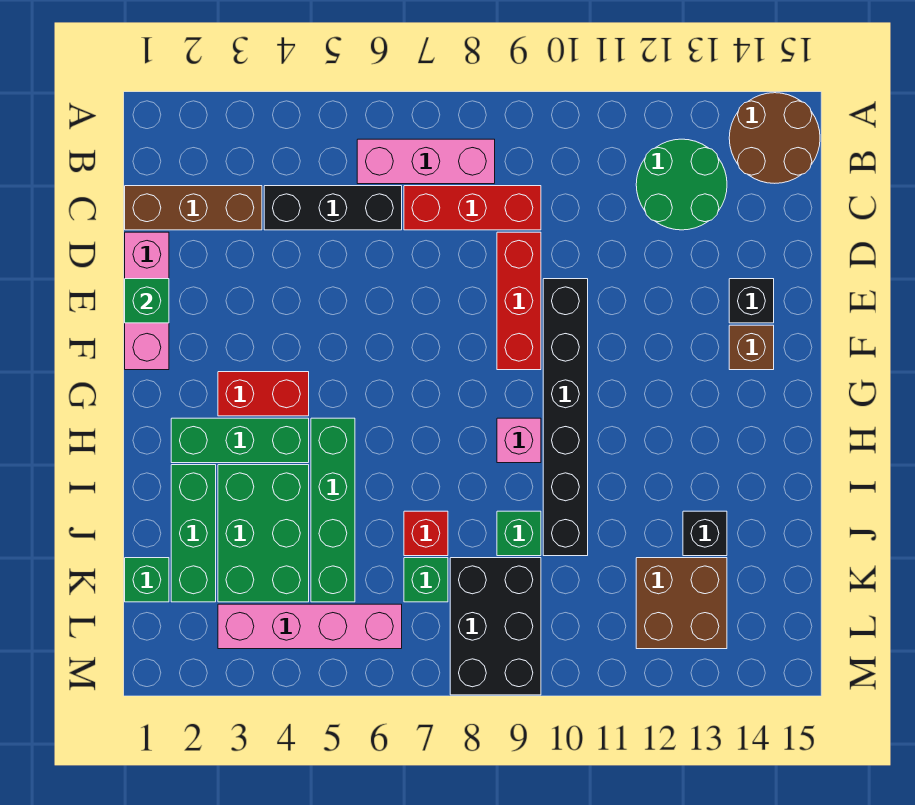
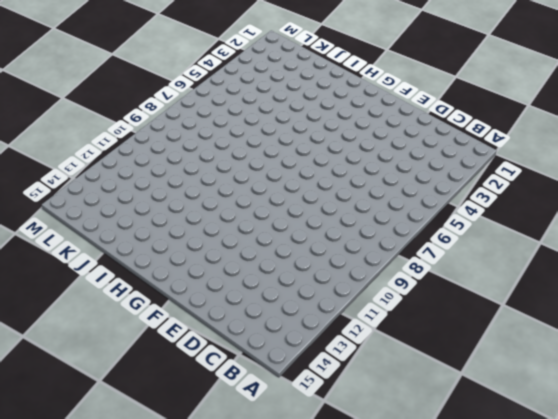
none -> brown round brick A14:B15 level 1
none -> pink brick B6:B8 level 1
none -> green round brick B12:C13 level 1

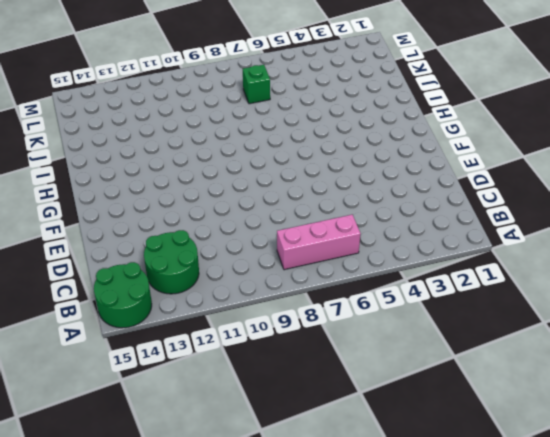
green round brick A14:B15 level 1 -> brown round brick A14:B15 level 1
none -> brown brick C1:C3 level 1
none -> black brick C4:C6 level 1
none -> red brick C7:C9 level 1

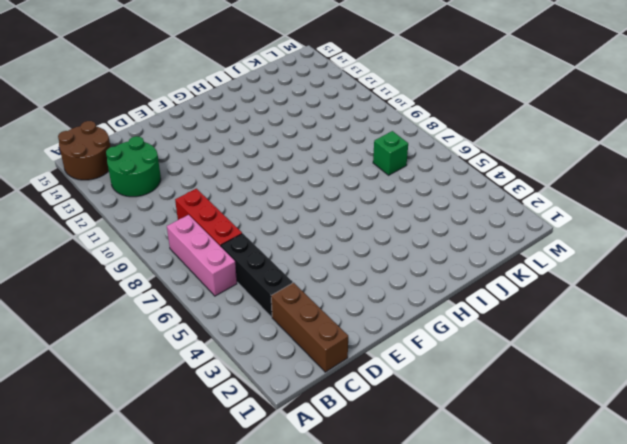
none -> pink brick D1:F1 level 1
none -> red brick D9:F9 level 1
none -> black brick E10:J10 level 1

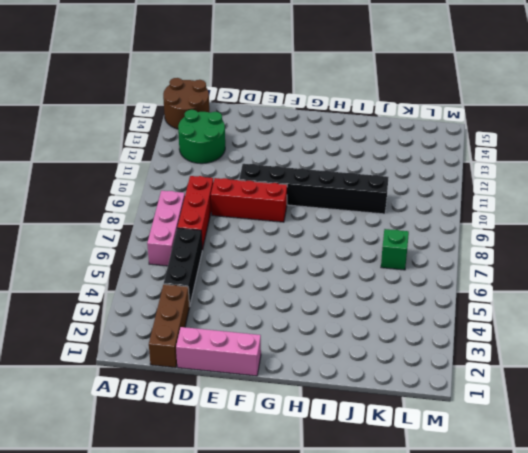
none -> black brick E14 level 1
none -> brown brick F14 level 1
none -> red brick G3:G4 level 1

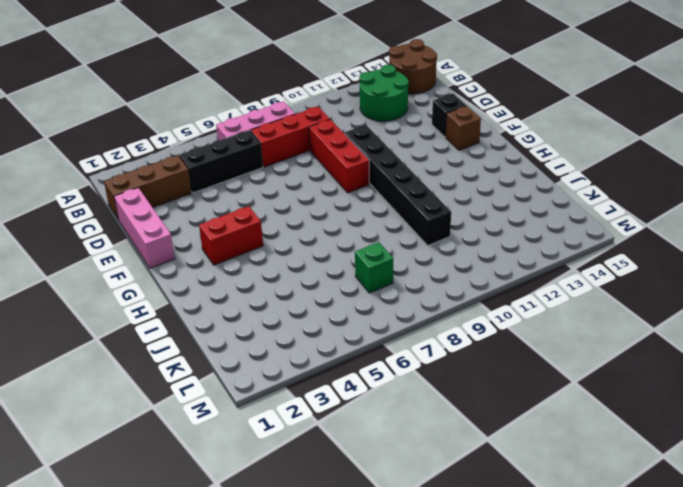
none -> green brick H2:H4 level 1
none -> green brick H5:K5 level 1
none -> pink brick H9 level 1

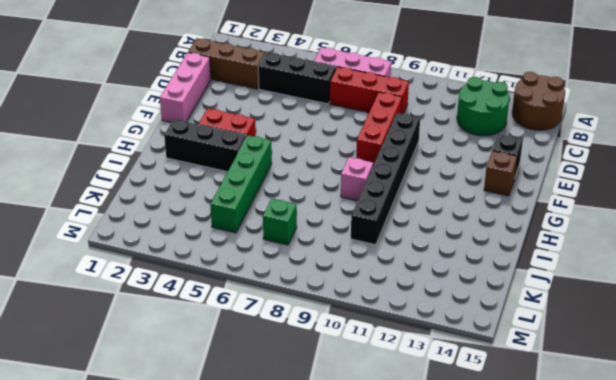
black brick H2:H4 level 1 -> green brick H2:H4 level 1
none -> green brick I2:K2 level 1
none -> green brick I3:K4 level 1
none -> red brick J7 level 1

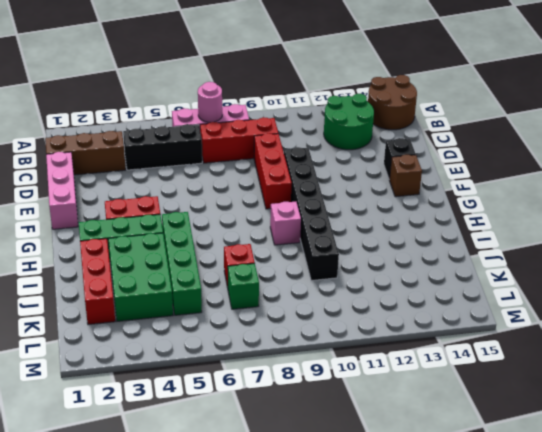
pink round brick B7 level 2 -> none
red brick I2:K2 level 1 -> green brick I2:K2 level 1
none -> green brick J9 level 1
none -> black brick J13 level 1
none -> green brick K1 level 1

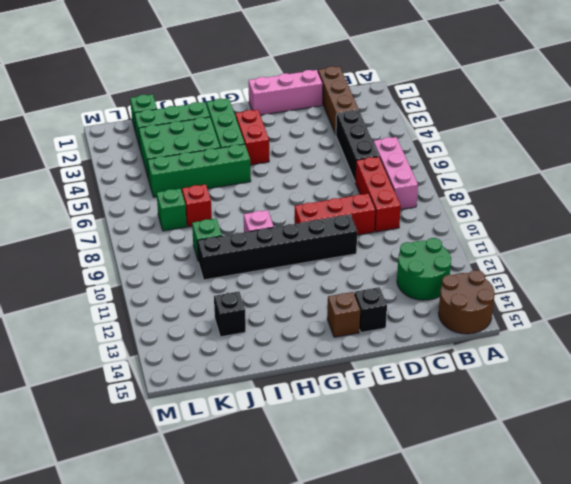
none -> black brick K8:M9 level 1
none -> brown brick K12:L13 level 1
none -> pink brick L3:L6 level 1

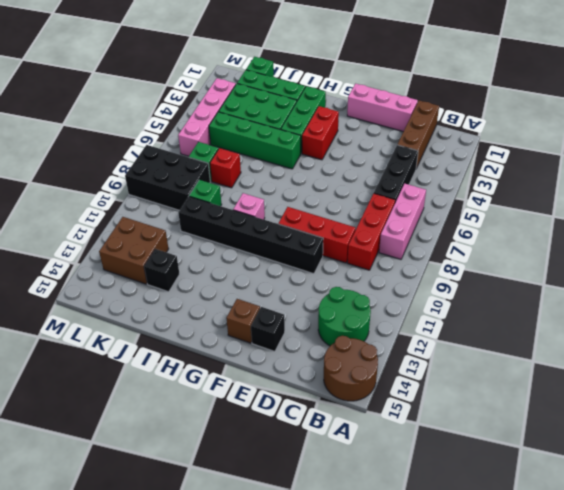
none -> green brick E1 level 2

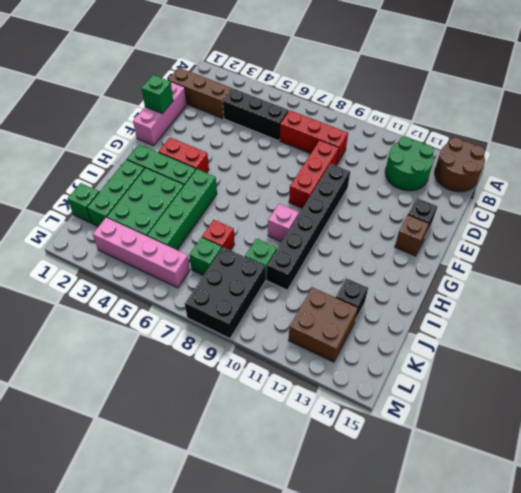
none -> pink brick B6:B8 level 1

